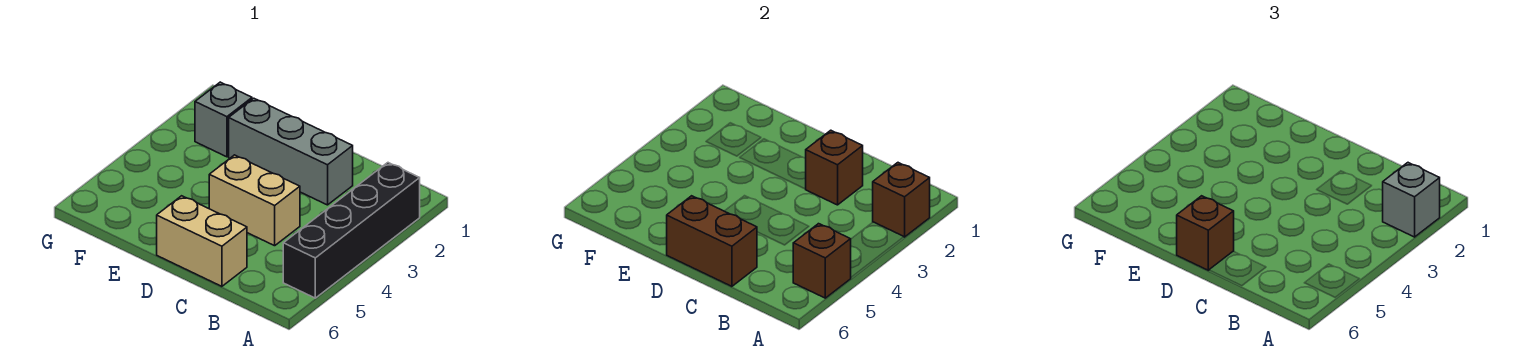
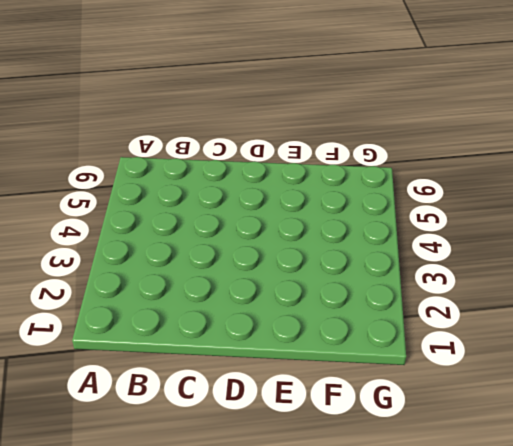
none -> black brick A2:A5 level 1
none -> grey brick C2:E2 level 1

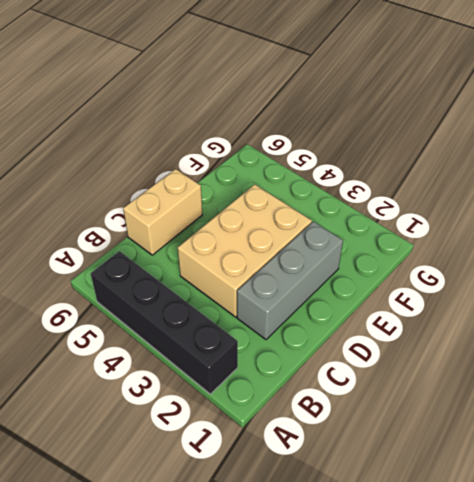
tan brick C3:E4 level 1 -> tan brick C4:D4 level 1
none -> grey brick F2 level 1
none -> brown brick A2 level 2

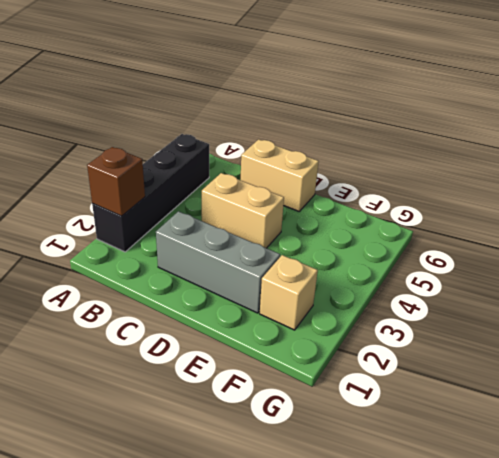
tan brick F2 level 1 -> grey brick F2 level 1
none -> brown brick A5 level 2
none -> brown brick C2 level 2

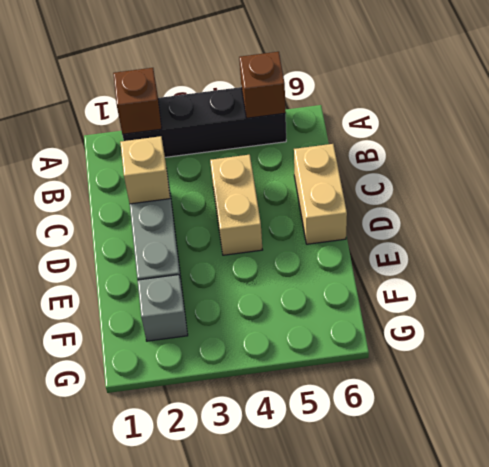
tan brick C2 level 2 -> brown brick C2 level 2
none -> brown brick C6:D6 level 2
none -> grey brick A2 level 3

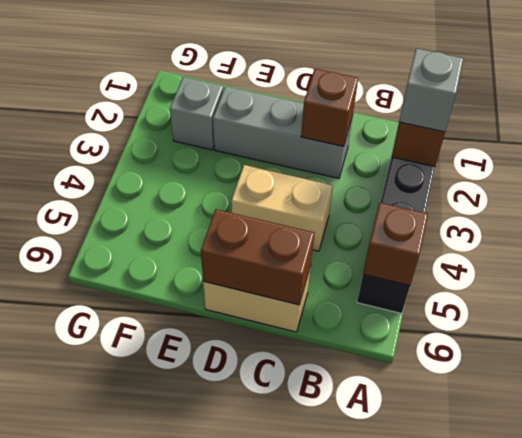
none -> brown brick D6 level 3

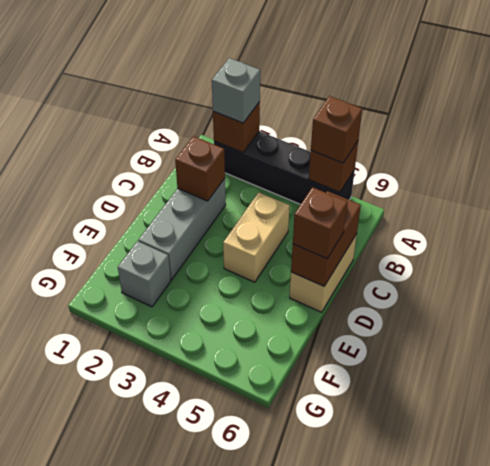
brown brick A5 level 3 -> none

